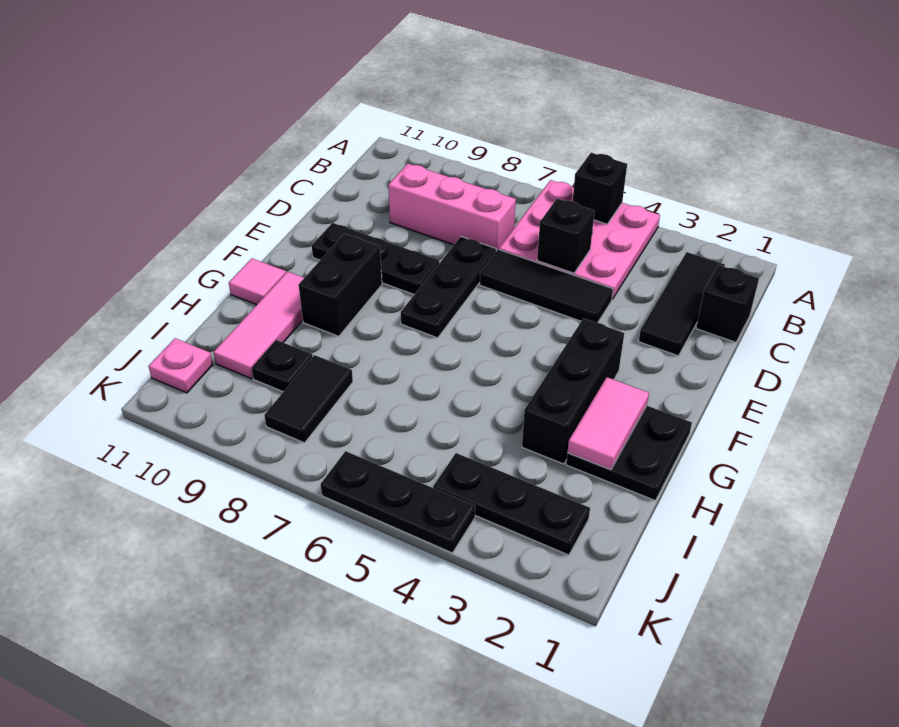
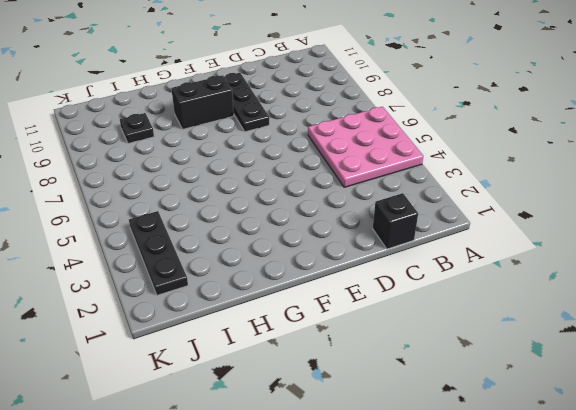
none -> black tile B2:D2 level 1
none -> pink brick C7:C9 level 1
none -> black tile D4:D6 level 1

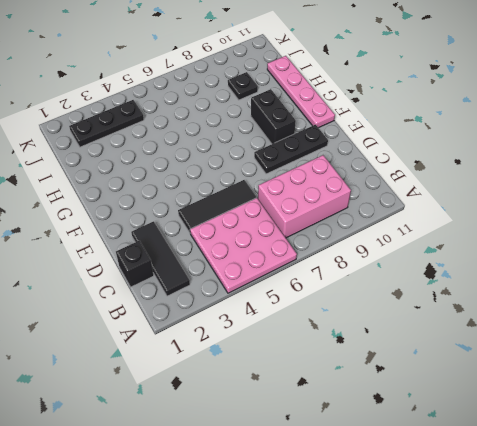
pink brick B7:C9 level 1 -> pink brick C7:C9 level 1
pink plate F11:I11 level 1 -> pink tile G11 level 1
none -> black plate D7:F7 level 1
none -> black brick F3:H3 level 1
none -> black plate G1:H2 level 1

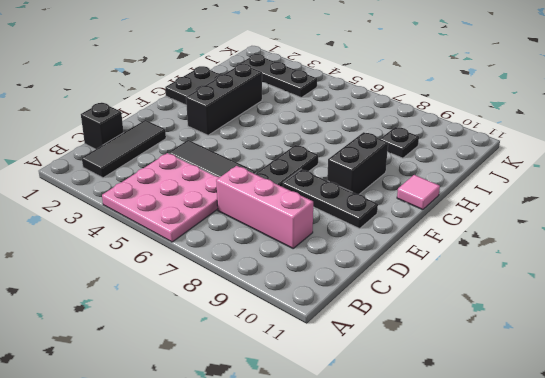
none -> pink tile G10:I10 level 1
none -> black tile I8:J8 level 1
none -> pink plate J11 level 1

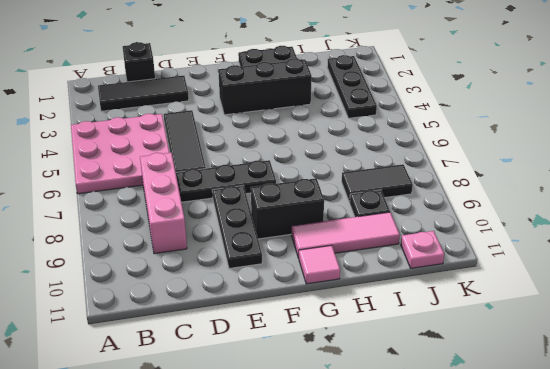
none -> black plate K4:K6 level 1
none -> black brick A5 level 2
none -> black brick C5 level 2

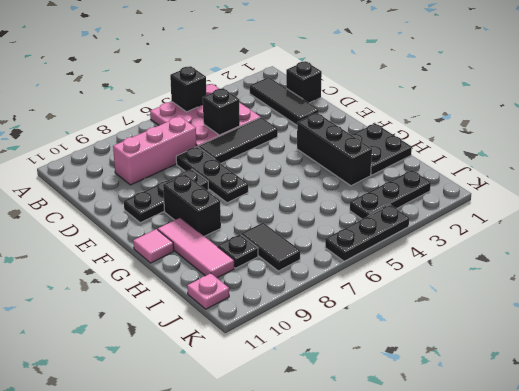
none -> pink tile G2:H2 level 2

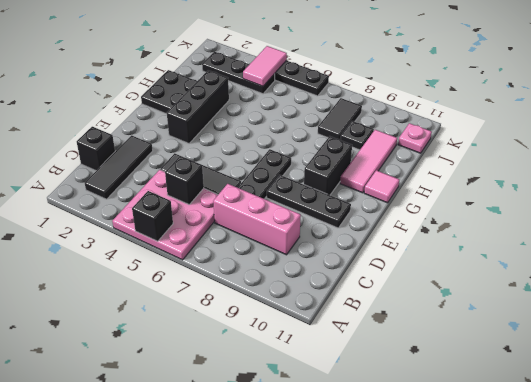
pink tile J4:K4 level 2 -> pink tile G2:H2 level 2

